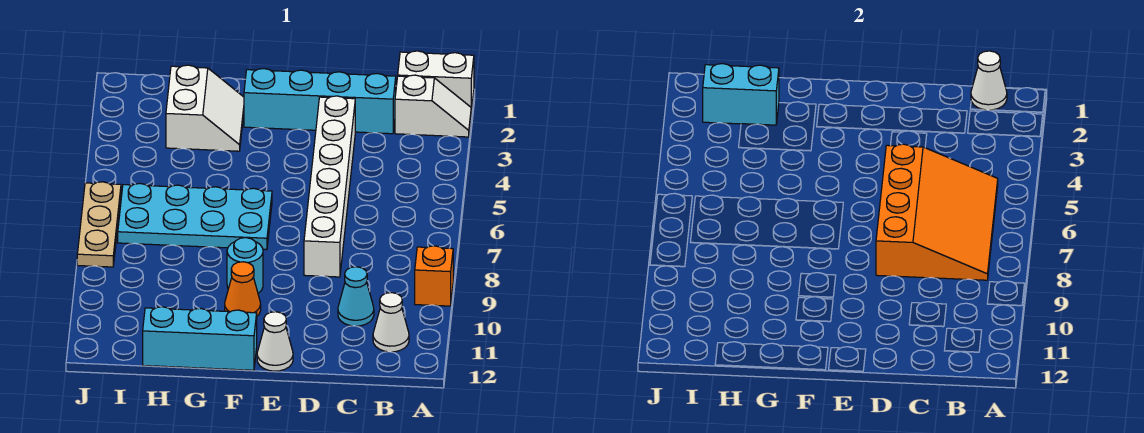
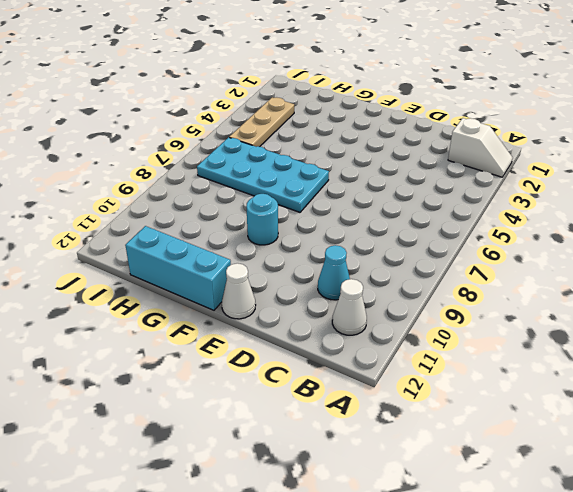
tan plate I3:I5 level 1 -> tan plate J6:J8 level 1
none -> white brick A1:B1 level 1
none -> orange brick A9 level 1
none -> cyan brick C2:F2 level 1

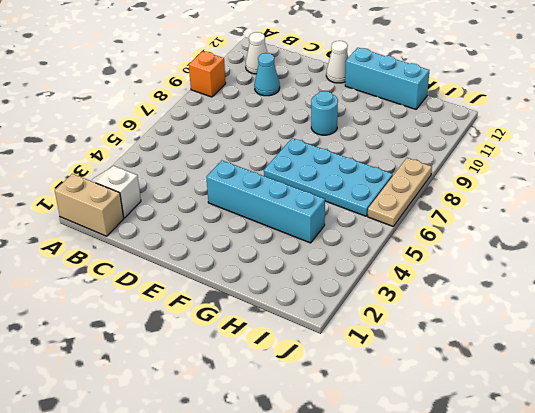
tan brick A1:B1 level 1 -> white brick A1:B1 level 1
cyan brick E4:H4 level 1 -> cyan brick C2:F2 level 1
none -> white brick D3:D8 level 1
none -> orange cone F10 level 1
none -> white slope G2:H3 level 1 top H

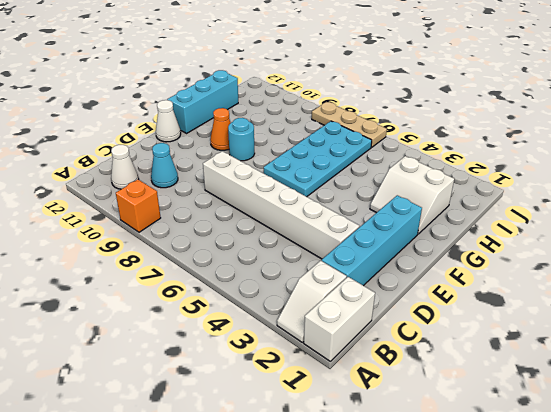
none -> white cone B1 level 2
none -> orange slope B5:D8 level 2 top D
none -> cyan brick H2:I2 level 2

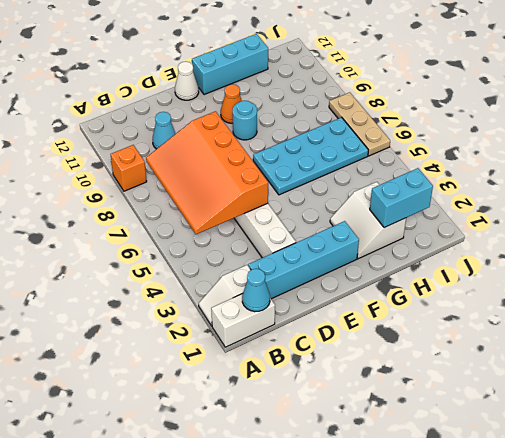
cyan cone B1 level 2 -> white cone B1 level 2
none -> white cone B11 level 1

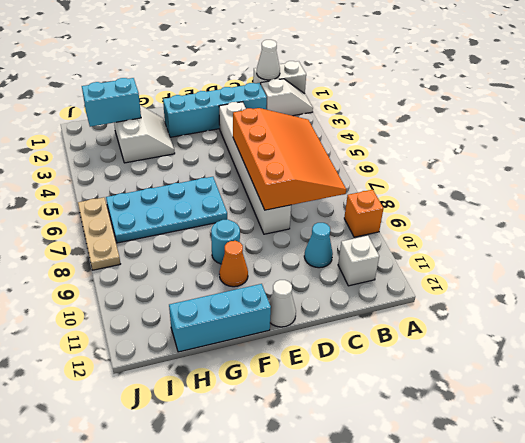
white brick B11 level 1 -> white cone B11 level 1

